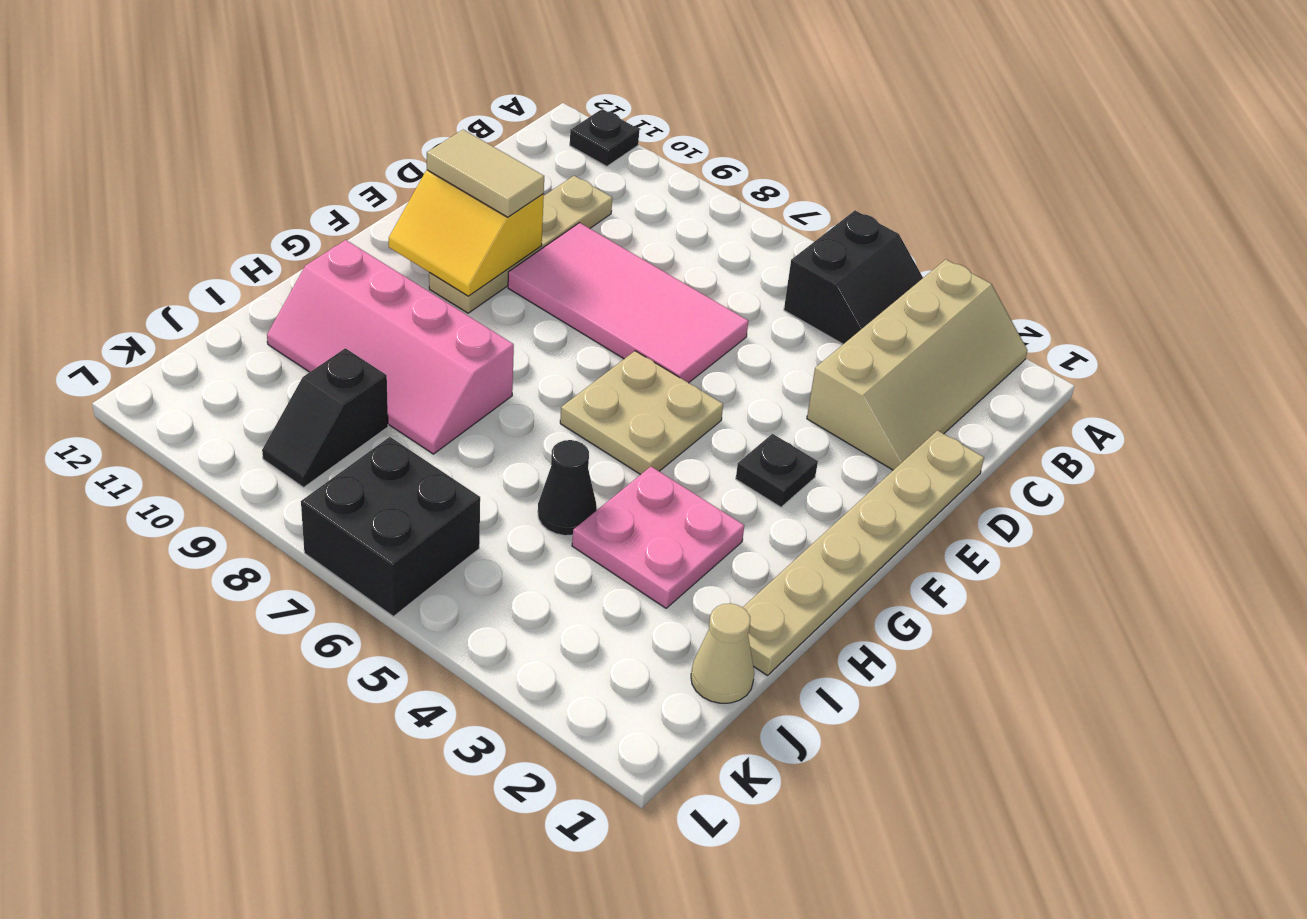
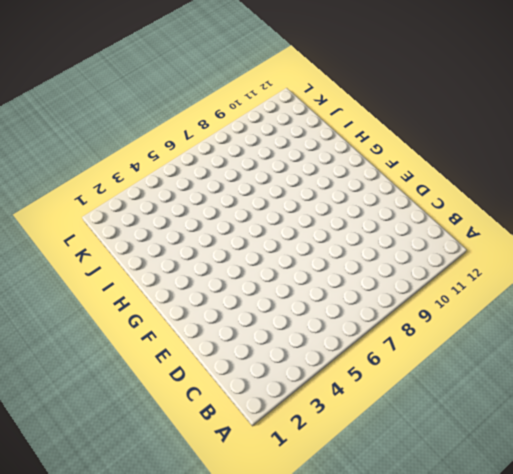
none -> tan slope A2:D3 level 1 top 3
none -> black slope A4:B5 level 1 top 5
none -> black plate A11 level 1

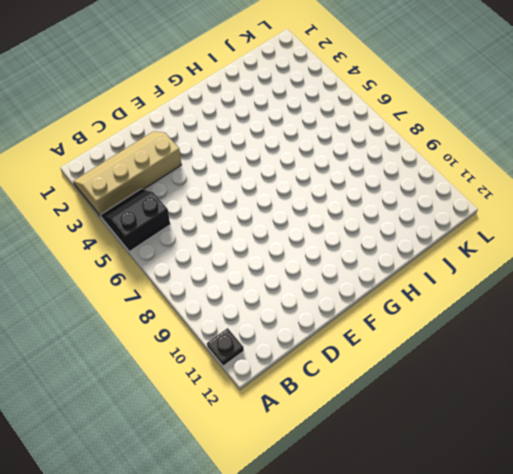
none -> tan plate C10:F10 level 1
none -> tan plate D1:I1 level 1
none -> pink tile D6:E9 level 1

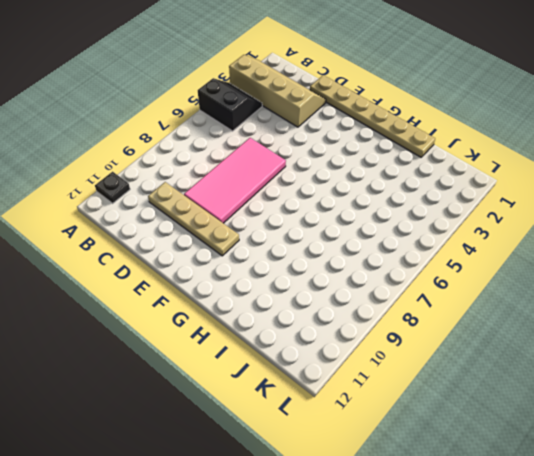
none -> black plate F3 level 1
none -> tan plate F5:G6 level 1
none -> pink plate H3:I4 level 1

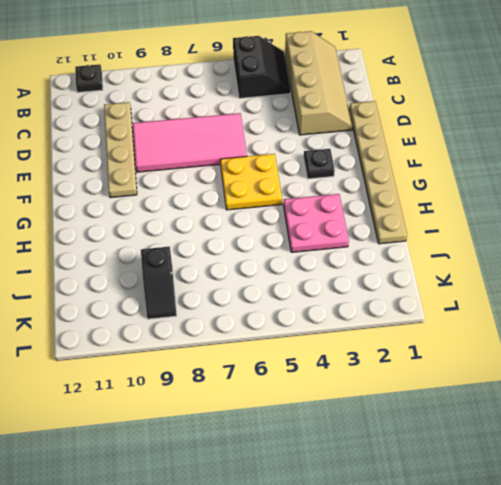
yellow plate F5:G6 level 1 -> tan plate F5:G6 level 1
none -> pink slope H8:I11 level 1 top H
none -> black cone I5 level 1
none -> tan cone J1 level 1

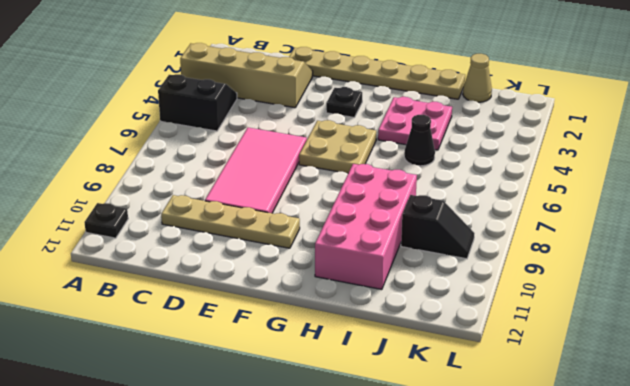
pink brick H8:I11 level 1 -> pink slope H8:I11 level 1 top H
none -> black brick K6:L7 level 1
none -> yellow slope E10:F11 level 2 top E
none -> tan tile E10:E11 level 3

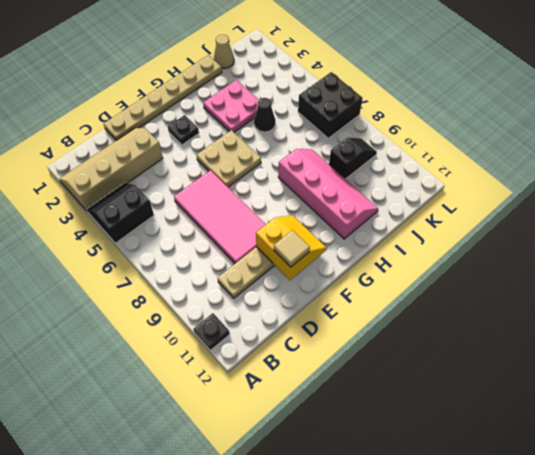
tan tile E11 level 3 -> tan tile E10:E11 level 3

